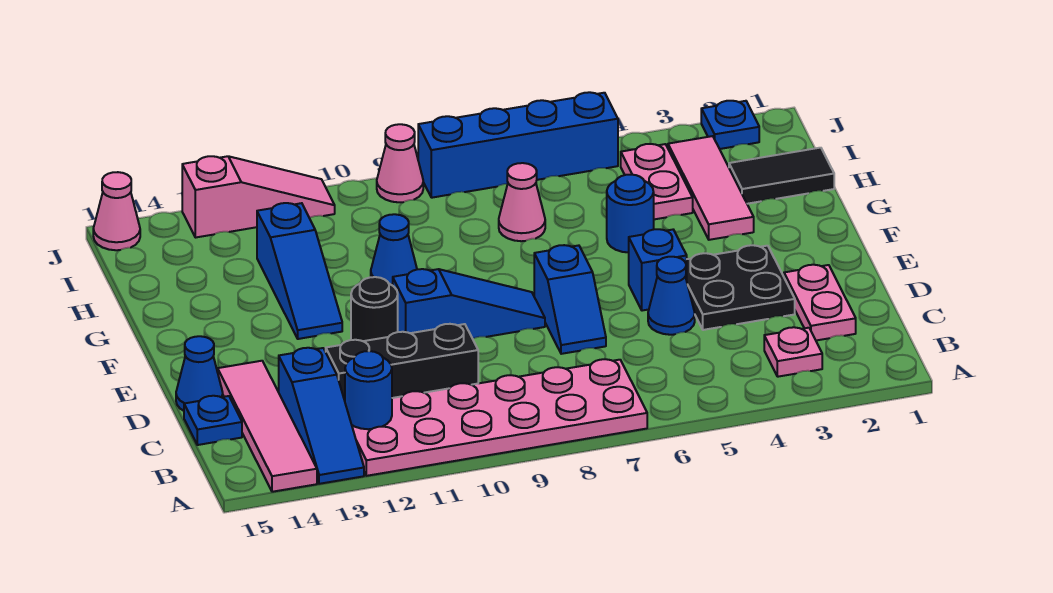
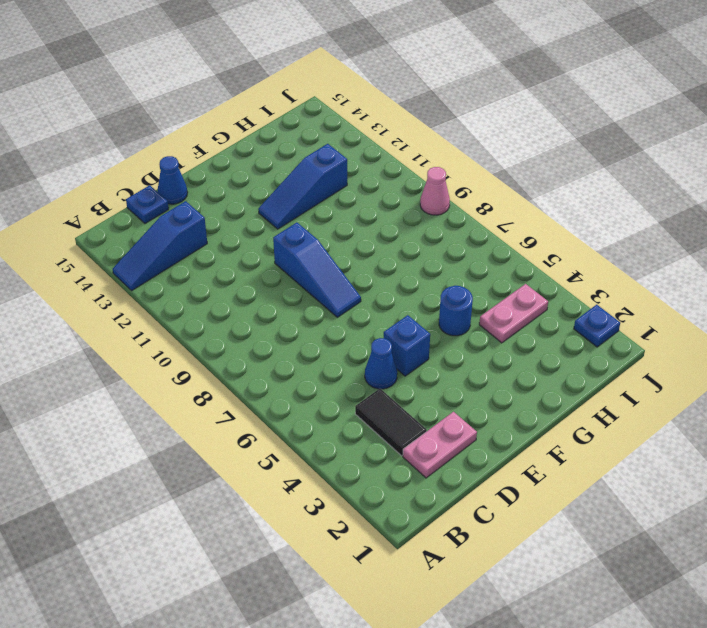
black tile C3:C4 level 1 -> black tile H1:H2 level 1
none -> pink plate A7:B12 level 1
none -> pink tile A14:D14 level 1
none -> pink plate B3 level 1

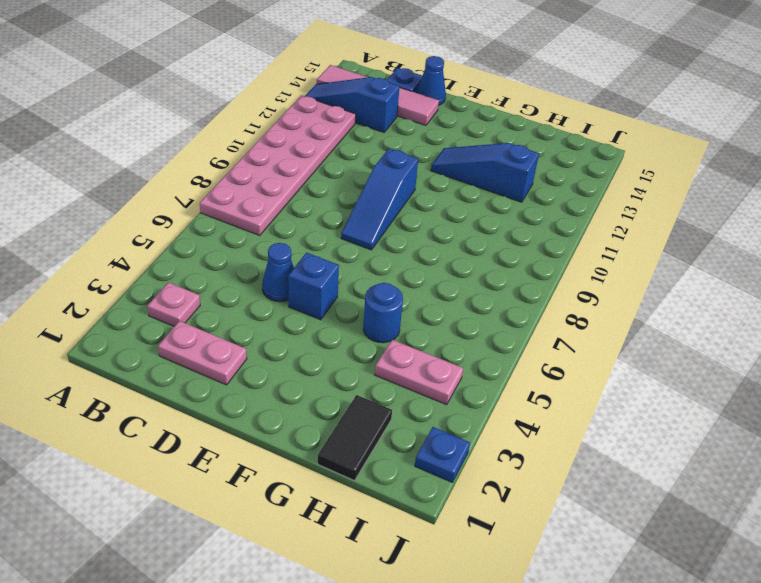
none -> black brick C10:C12 level 1
none -> black plate D3:E4 level 1
none -> blue slope D7:E7 level 1 top E

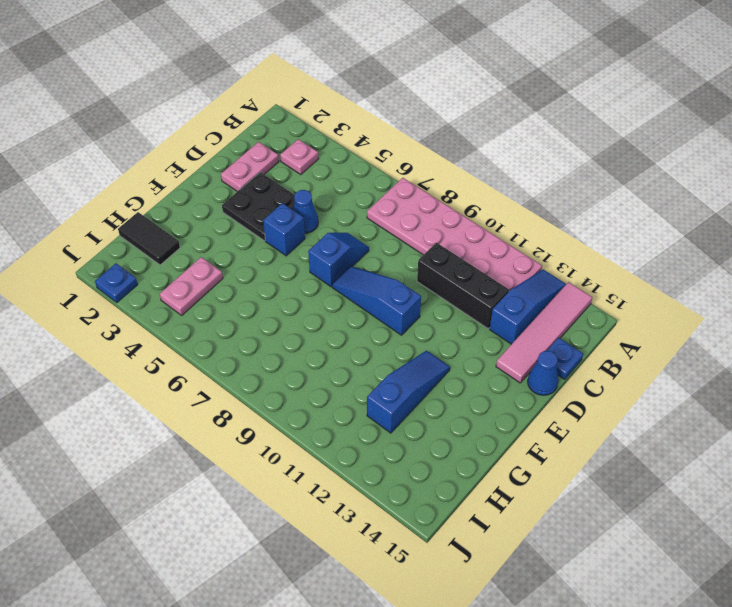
none -> black round brick E11 level 1
none -> pink tile G3:I3 level 1
none -> blue round brick G5 level 1

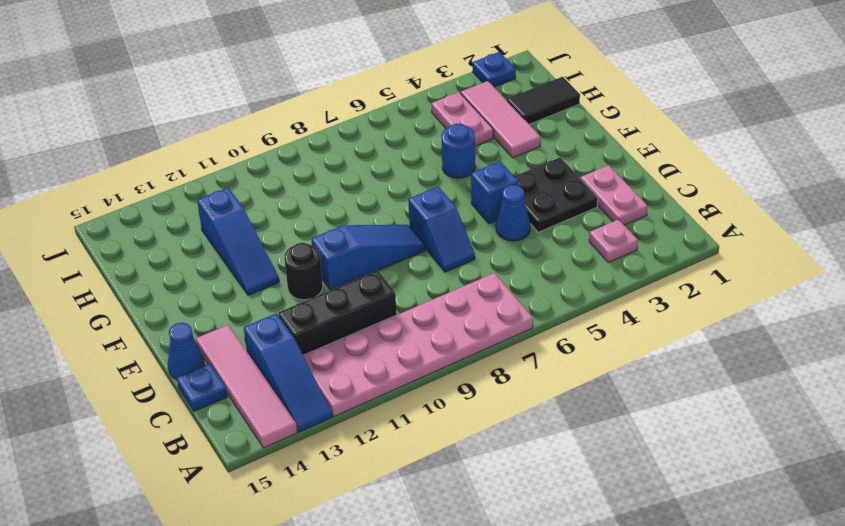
none -> blue cone G10 level 1
none -> pink cone H7 level 1
none -> blue brick J5:J8 level 1

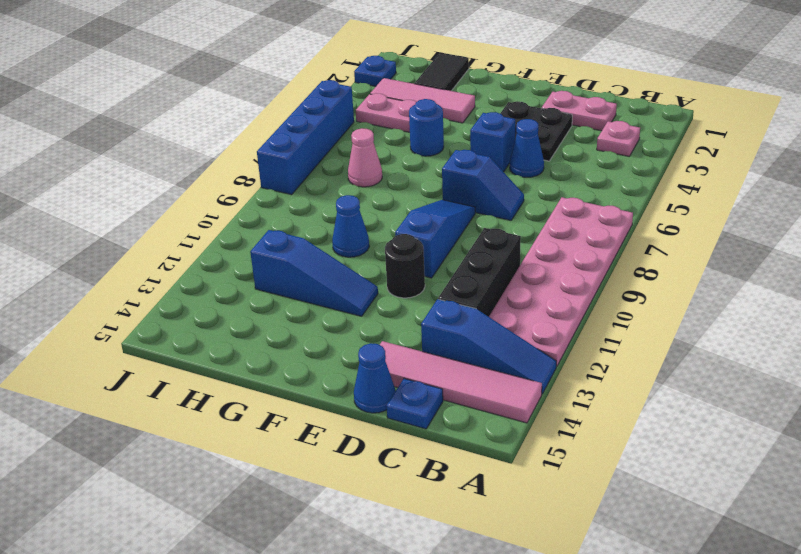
none -> pink cone J9 level 1
none -> pink slope J11:J13 level 1 top 13
none -> pink cone J15 level 1

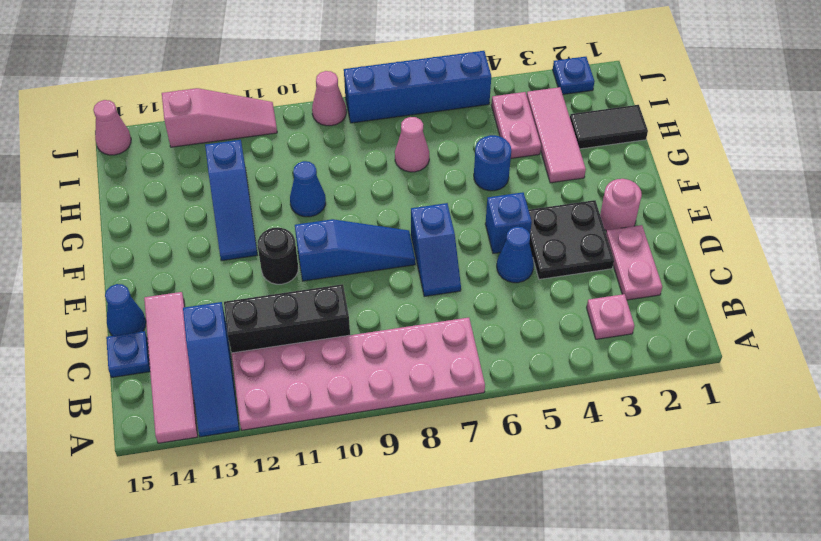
pink round brick E2 level 1 -> none
none -> blue round brick B12 level 2

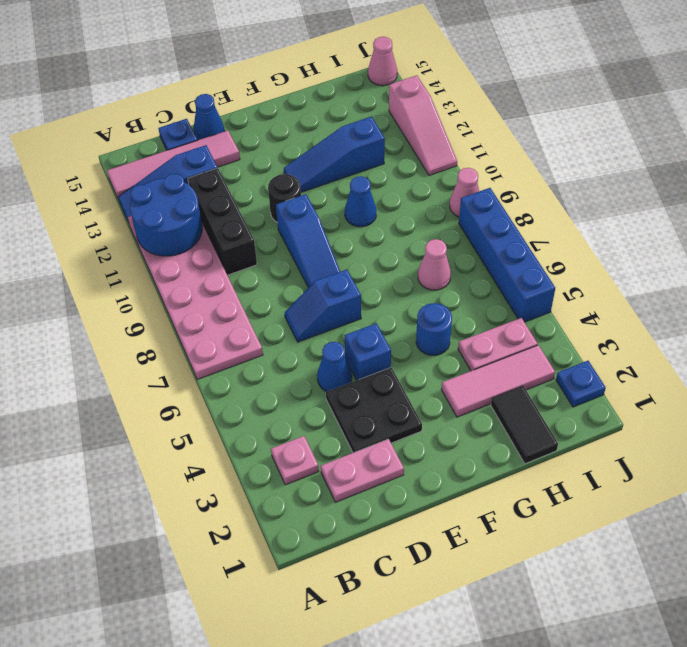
blue round brick A11:B12 level 2 -> blue round brick B12 level 2

